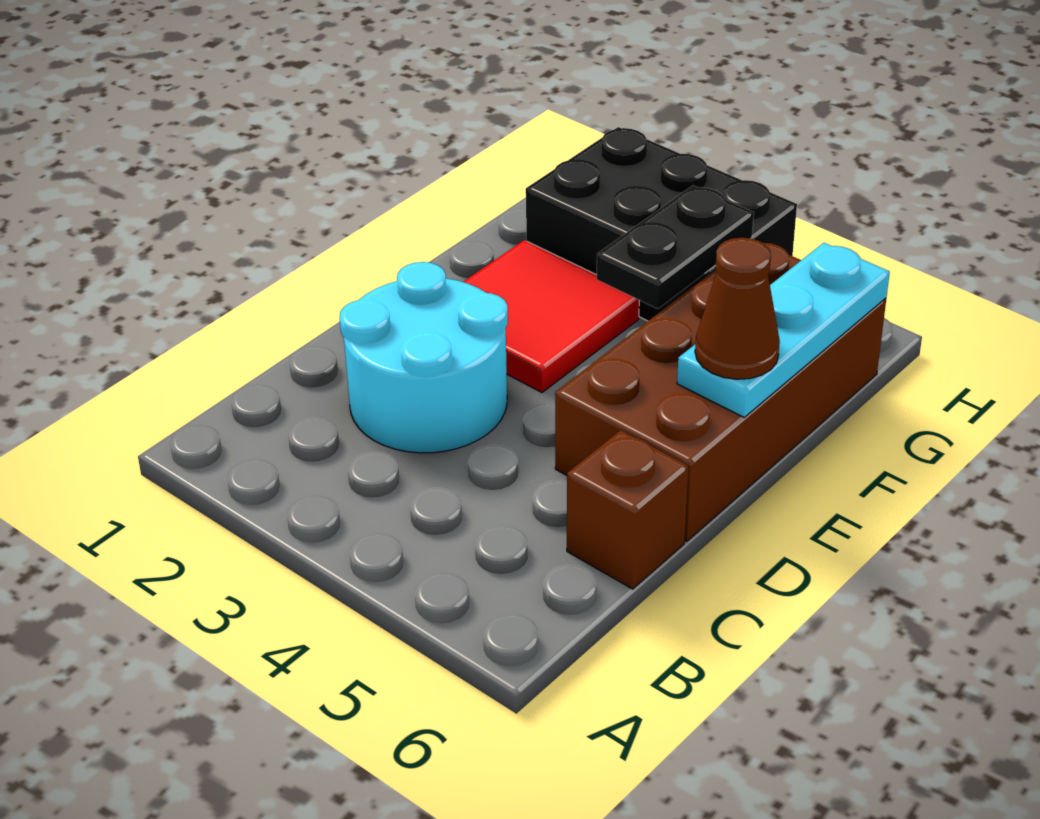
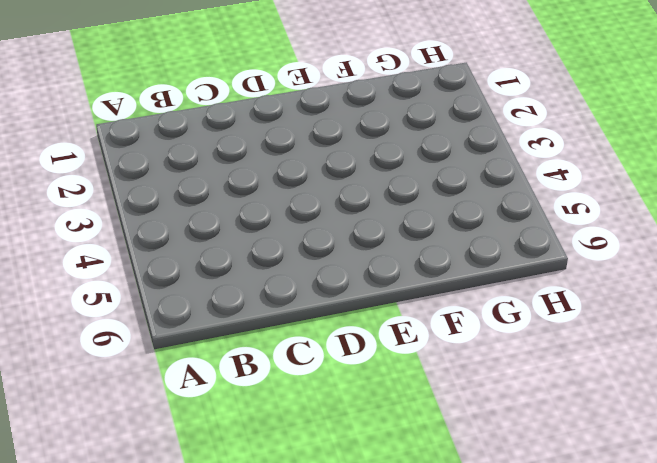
none -> cyan round brick C2:D3 level 1
none -> brown brick C6 level 1

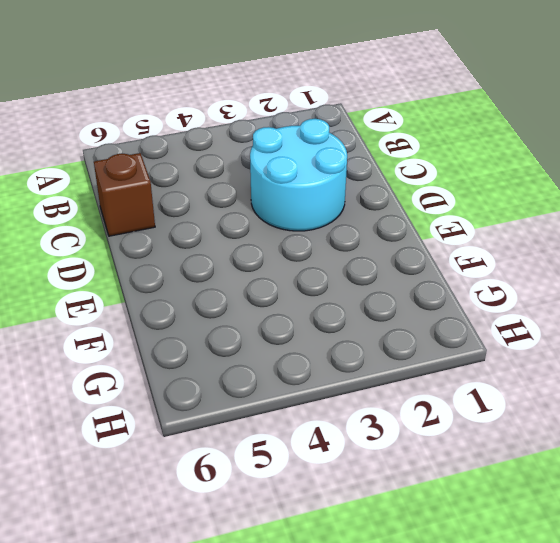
none -> brown brick D5:G6 level 1
none -> red tile E2:F3 level 1

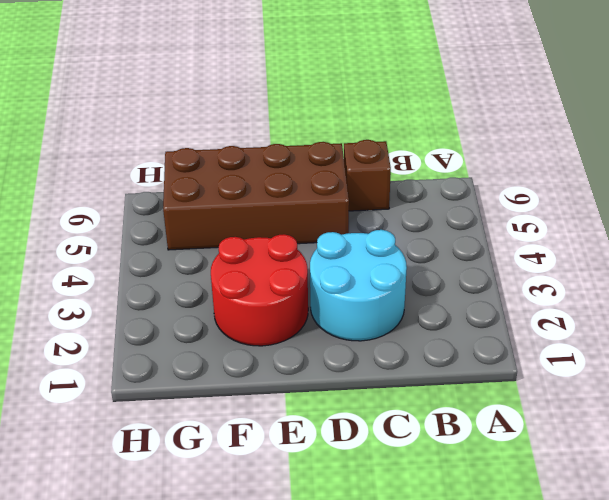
red round brick E2:F3 level 1 -> red tile E2:F3 level 1
none -> black brick G2:H4 level 1
none -> cyan plate E6:G6 level 2

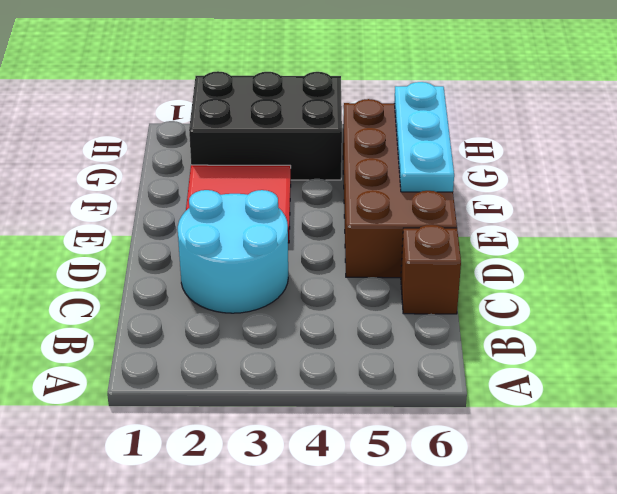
none -> black plate F4:G4 level 2
none -> brown cone E6 level 3

